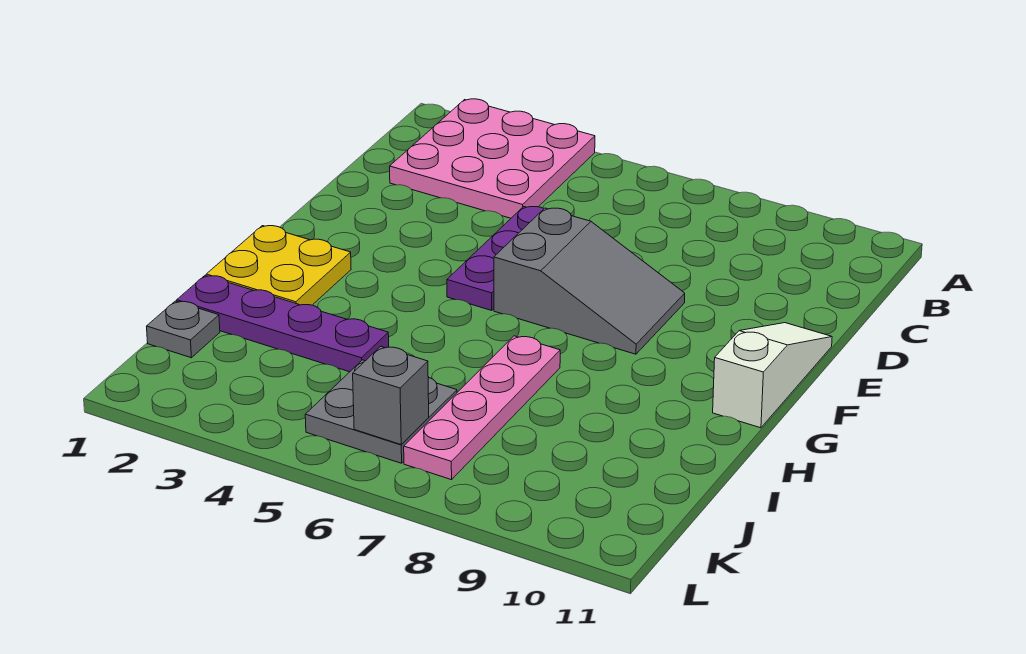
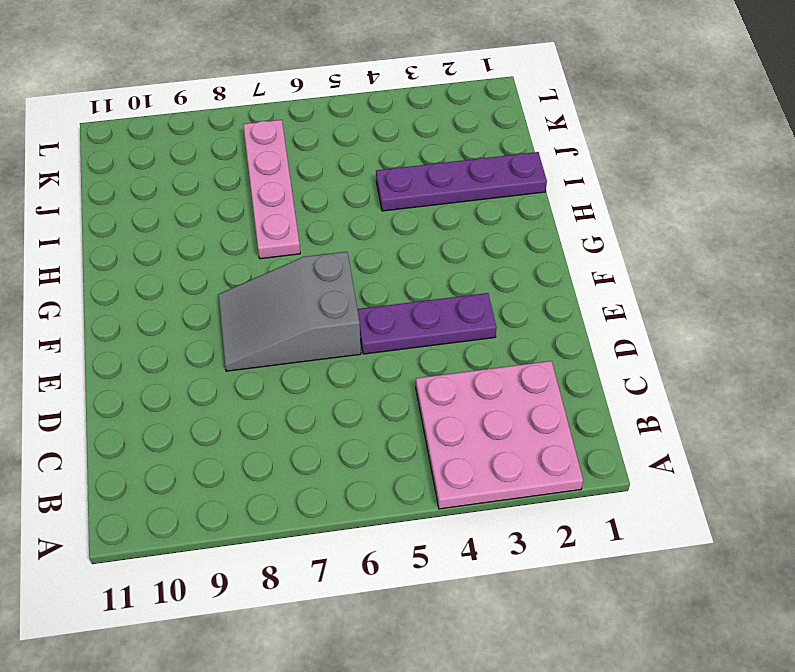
purple plate E3:E5 level 1 -> purple plate D5:F5 level 1
none -> white slope E11:G11 level 1 top G
none -> yellow plate G1:H2 level 1

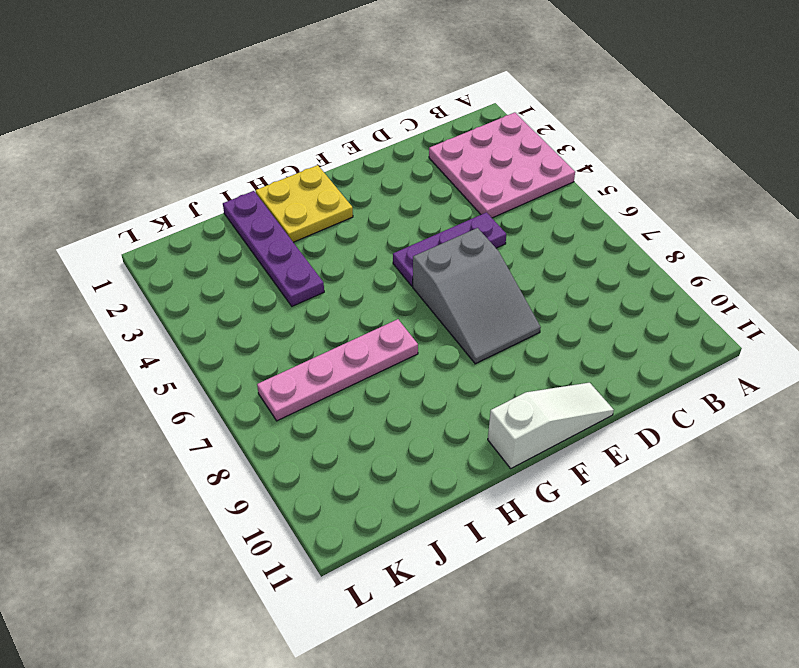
none -> grey plate J1 level 1
none -> grey plate J5:K6 level 1

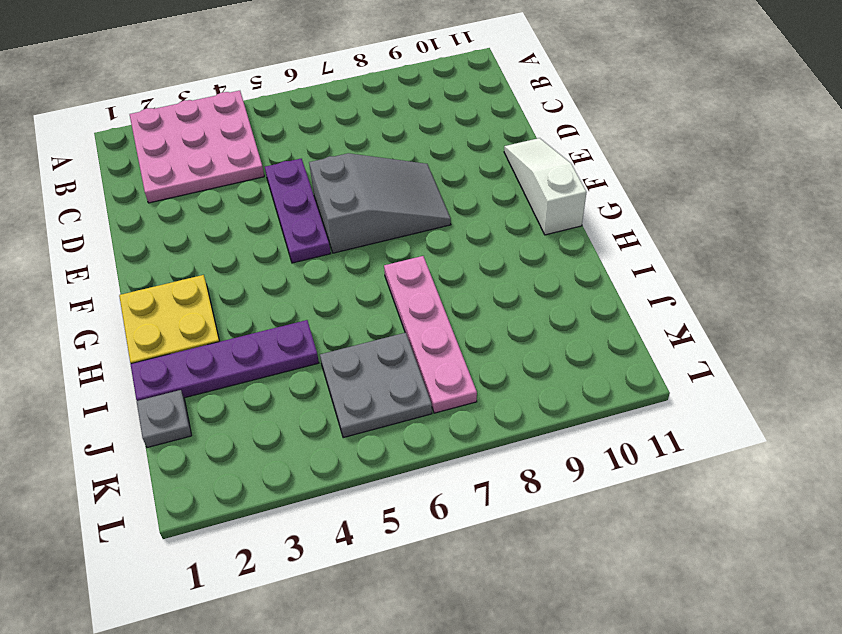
none -> grey brick K6 level 2

